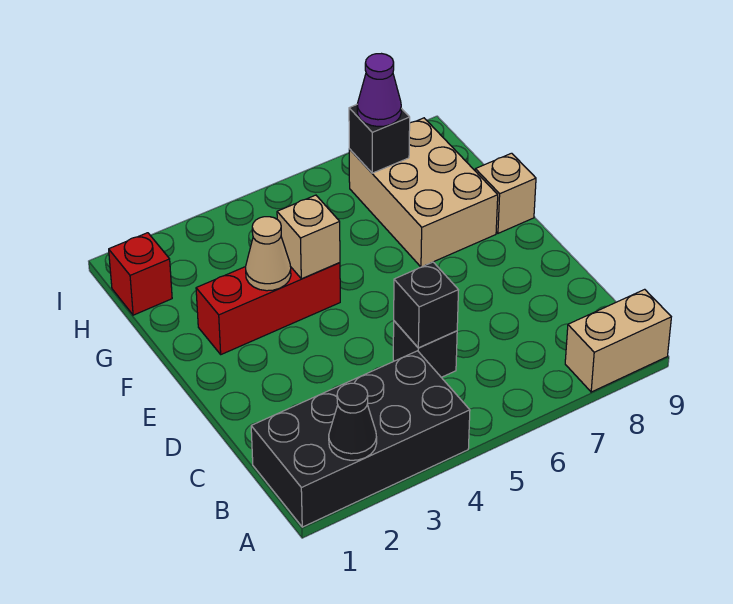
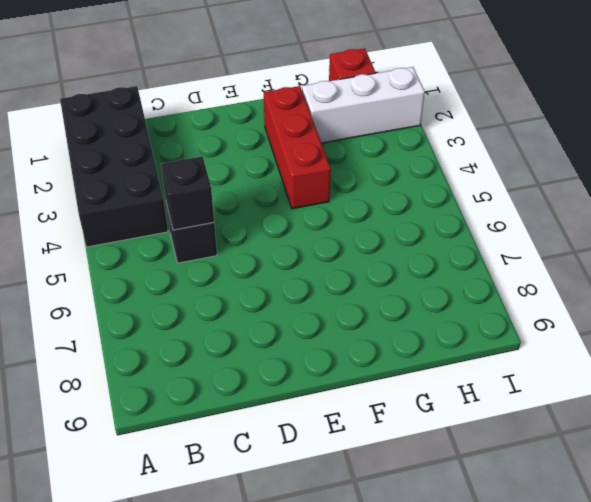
white brick G2:I2 level 1 -> none
none -> tan brick A8:A9 level 1
none -> tan brick F7:H8 level 1
none -> tan brick F9 level 1

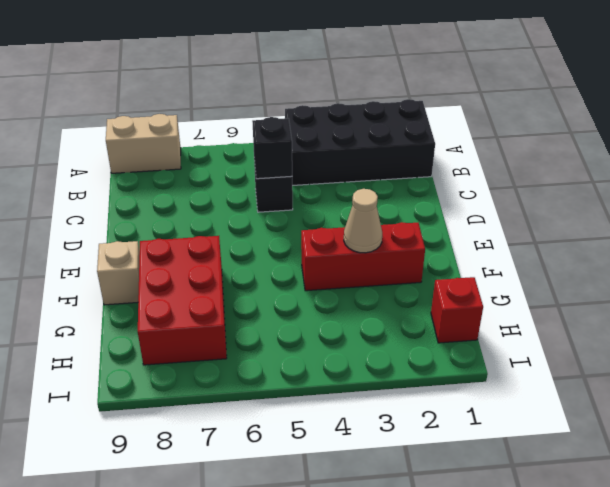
red brick F7:H8 level 1 -> tan brick F7:H8 level 1
none -> black cone A2 level 2
none -> tan brick F4 level 2
none -> black brick H7 level 2

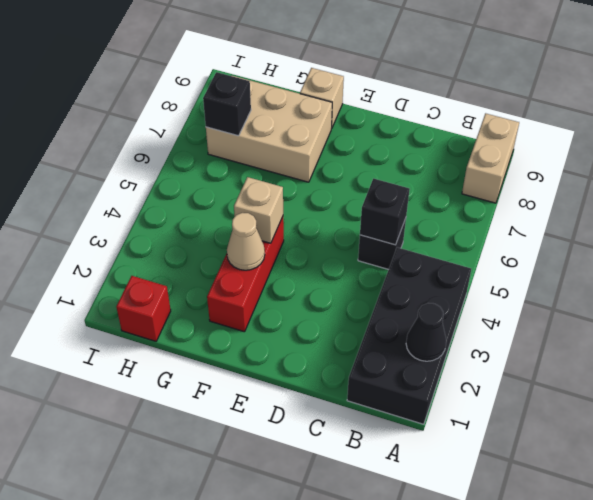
none -> purple cone H7 level 3

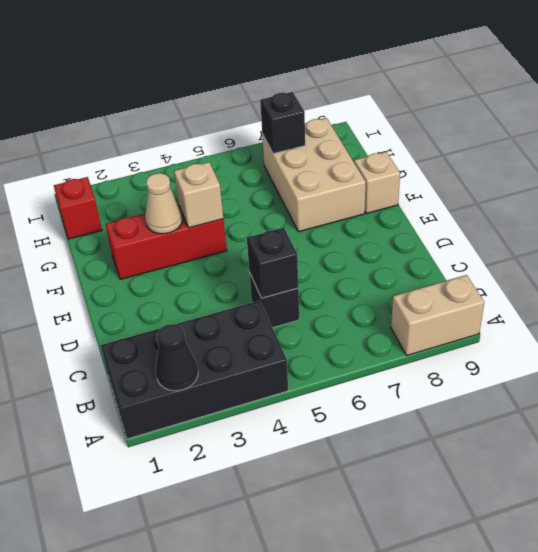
none -> purple cone H7 level 3

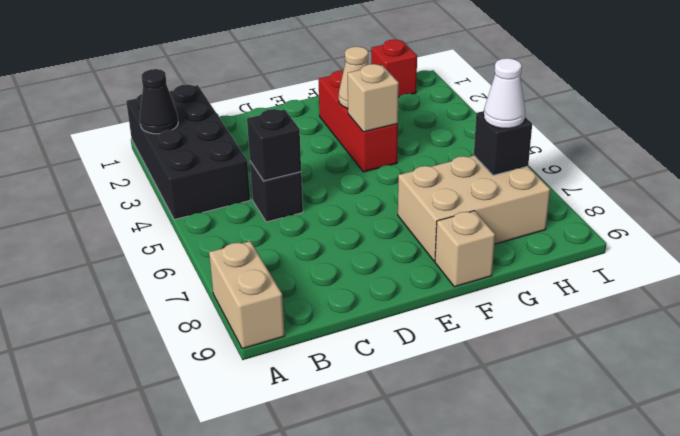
white cone H7 level 3 -> purple cone H7 level 3

